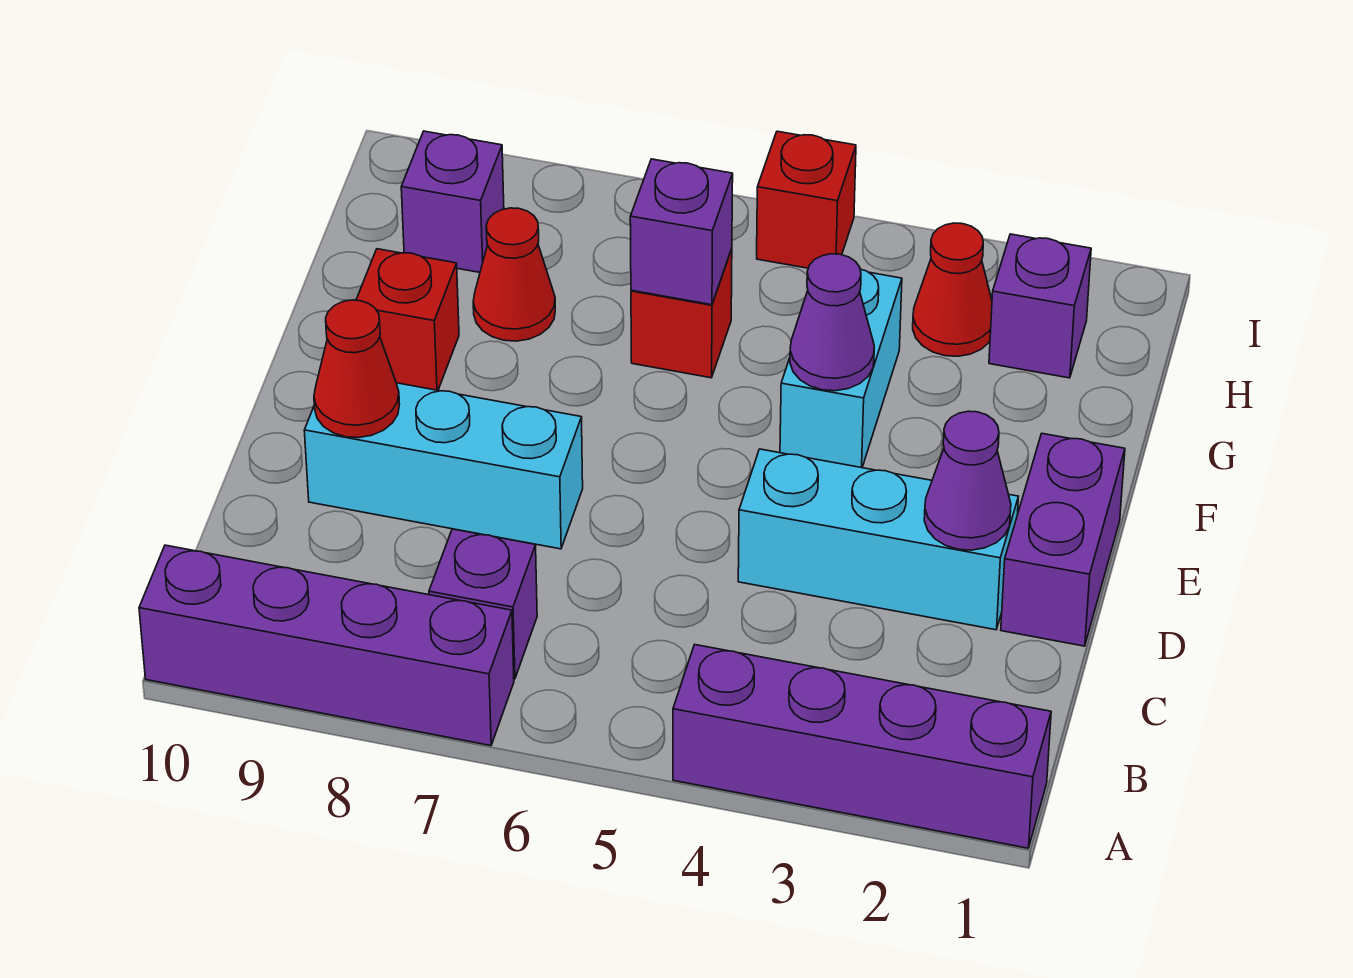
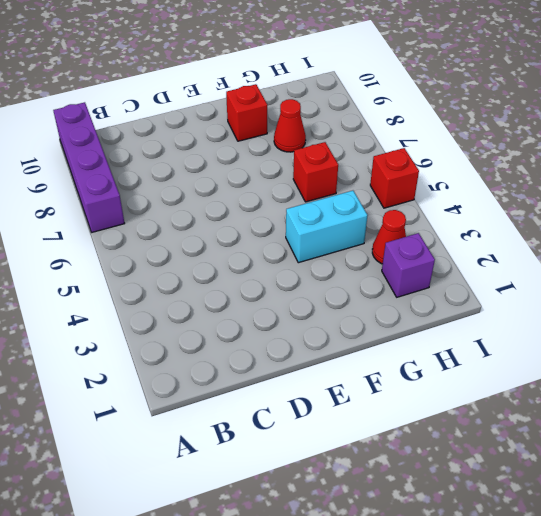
none -> purple brick A1:A4 level 1
none -> purple brick B7 level 1
none -> purple brick D1:E1 level 1

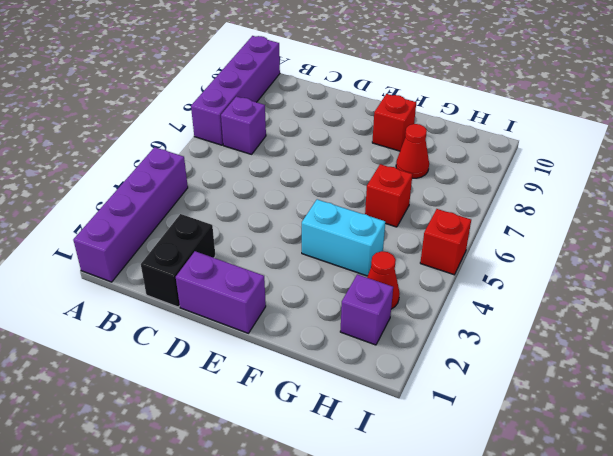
black brick C1:C2 level 1 -> none
none -> cyan brick D2:D4 level 1
none -> cyan brick D7:D9 level 1
none -> purple brick H9 level 1

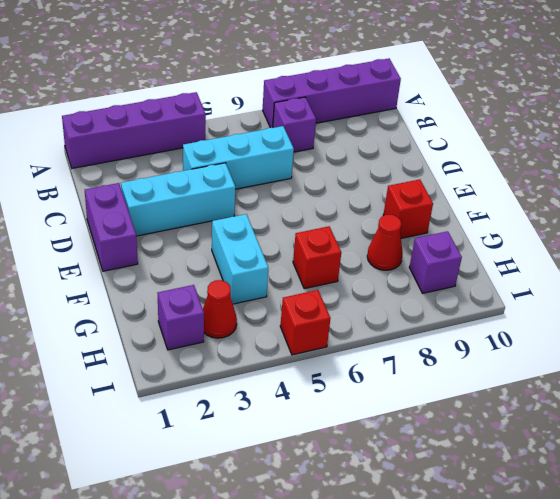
cyan brick C4:C6 level 1 -> cyan brick D7:D9 level 1
none -> purple cone D2 level 2
none -> red cone D9 level 2
none -> purple cone F4 level 2

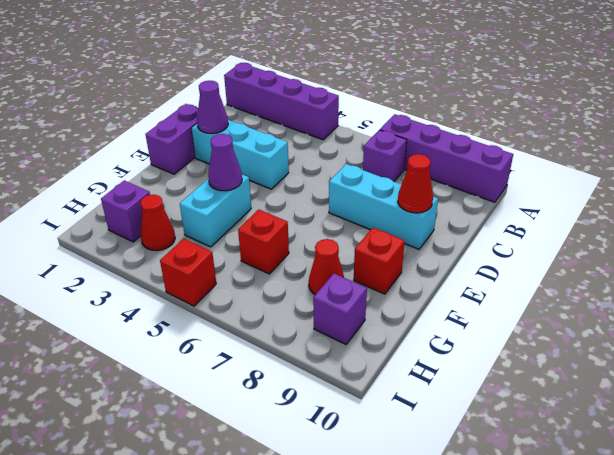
none -> purple brick G6 level 2

